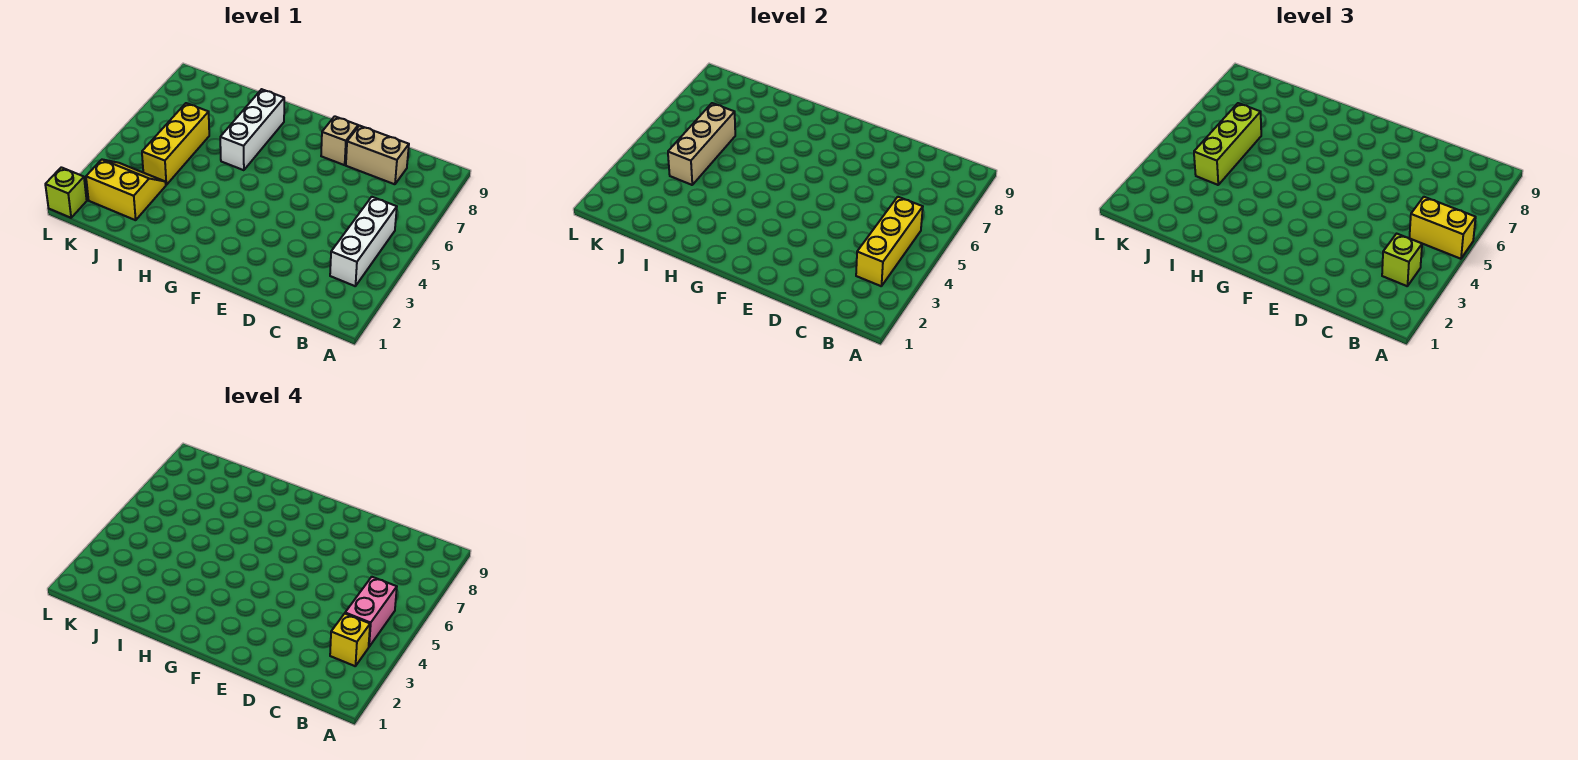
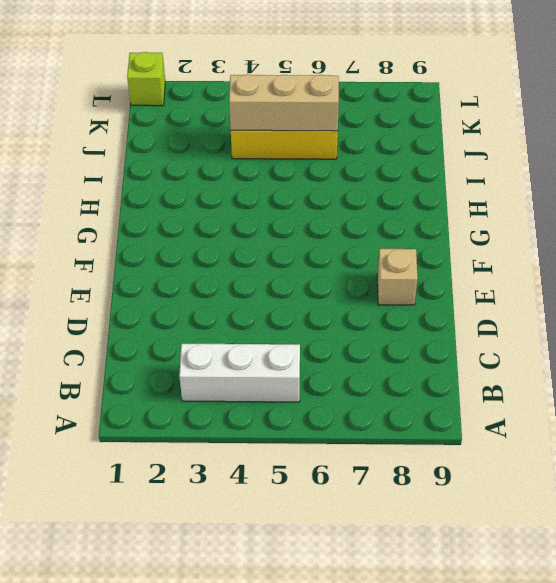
none -> tan brick C8:D8 level 1
none -> white brick H6:H8 level 1
none -> yellow slope J2:K3 level 1 top 2

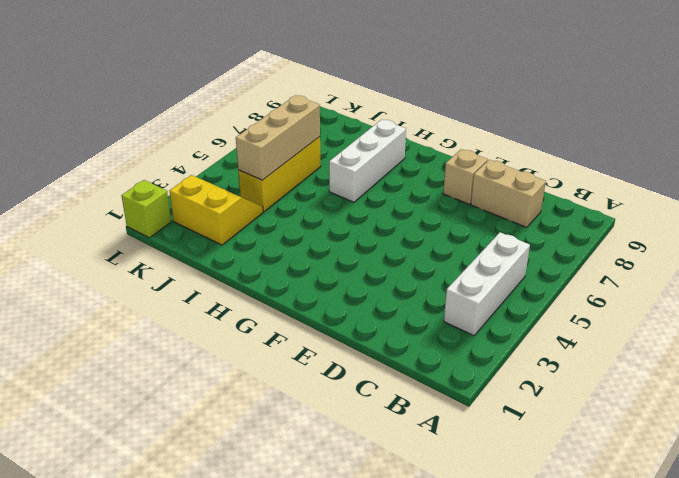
none -> yellow brick B3:B5 level 2
none -> yellow brick A5:B5 level 3
none -> lime brick B3 level 3

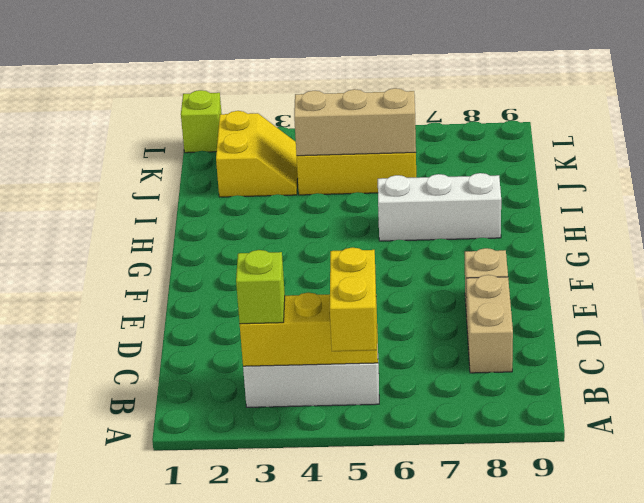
none -> lime brick J4:J6 level 3
none -> yellow brick B3 level 4
none -> pink brick B4:B5 level 4

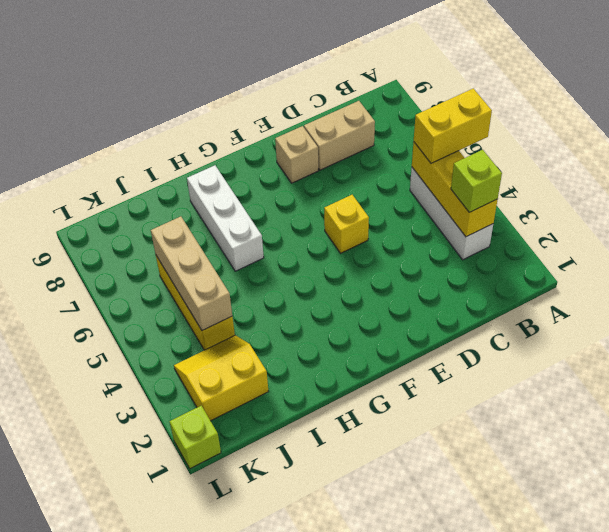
yellow brick E5 level 1 -> yellow brick B3 level 4
none -> lime brick J4:J6 level 3
none -> pink brick B4:B5 level 4

